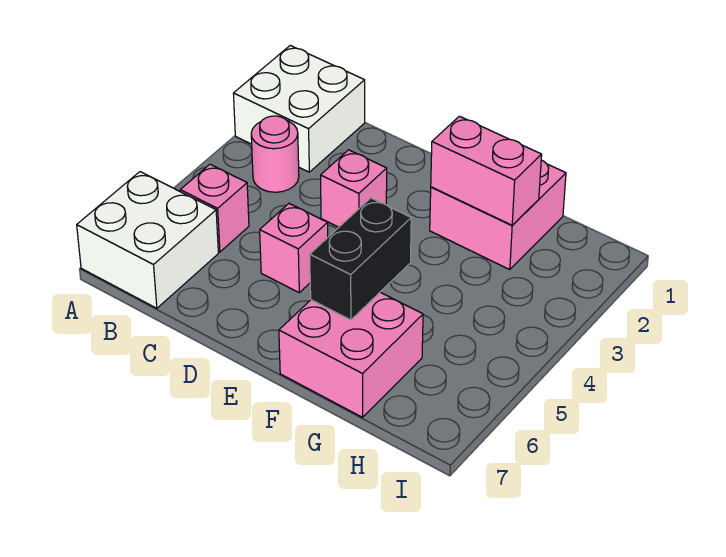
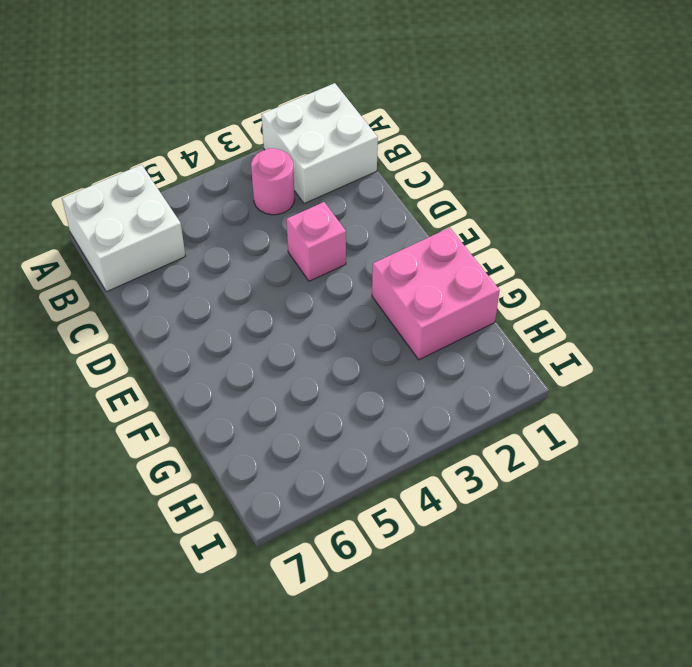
none -> pink brick B5 level 1
none -> pink brick D5 level 1

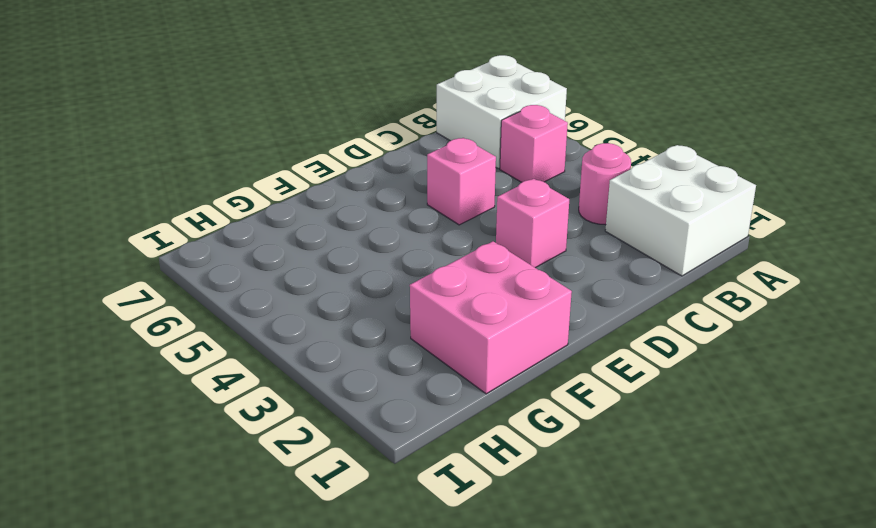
none -> pink brick F6:G7 level 1
none -> pink brick F2:G2 level 2

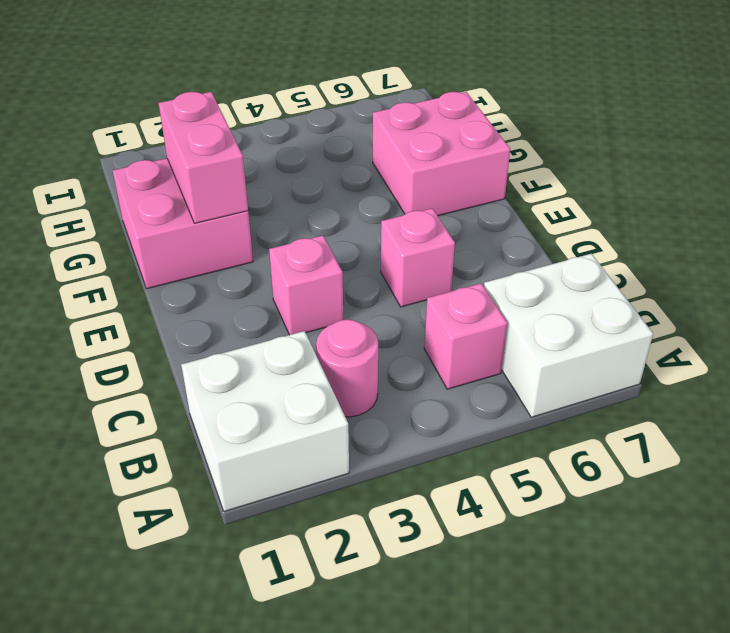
none -> black brick F5:F6 level 2

